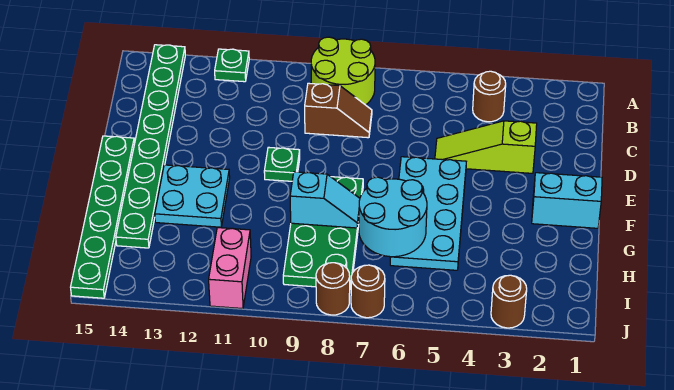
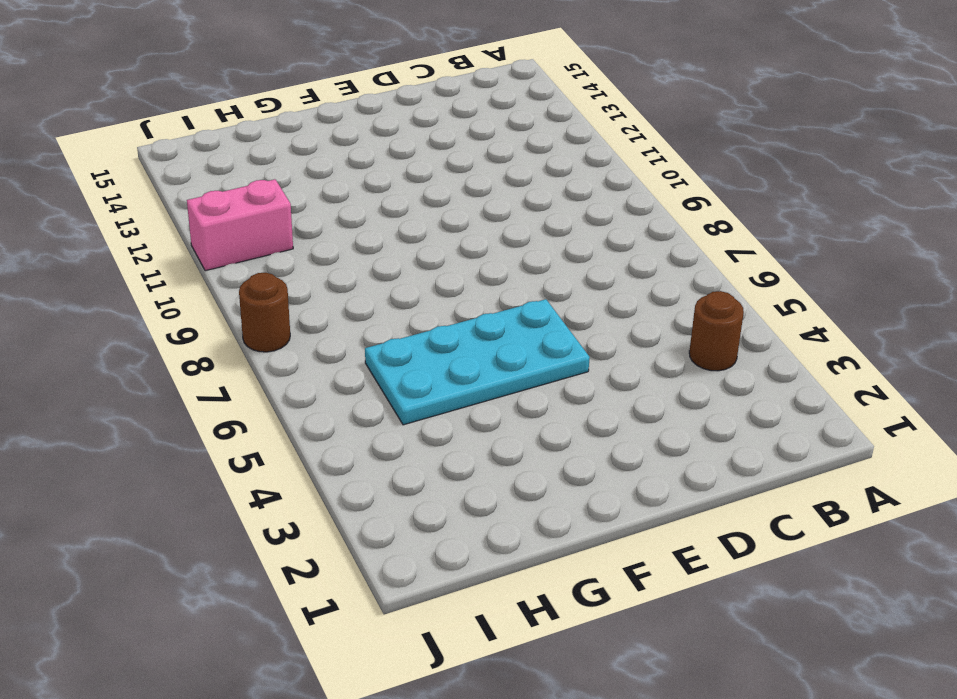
none -> lime round brick A8:B9 level 1
none -> green plate A12 level 1
none -> green plate A14:H14 level 1

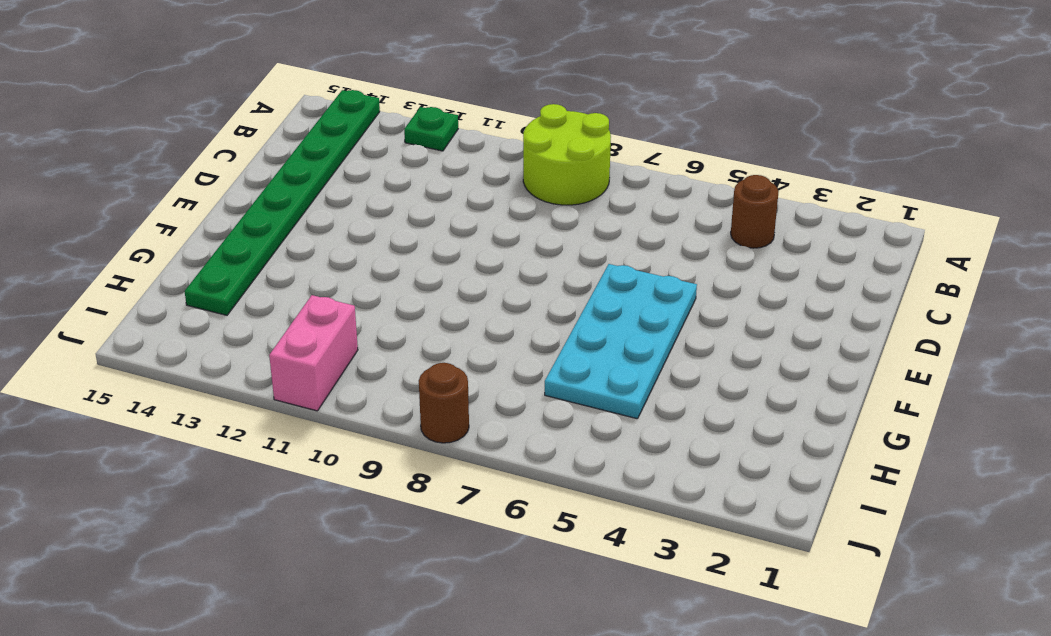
none -> brown slope C8:C9 level 1 top 9
none -> lime slope D3:D5 level 1 top 3
none -> green plate E10 level 1

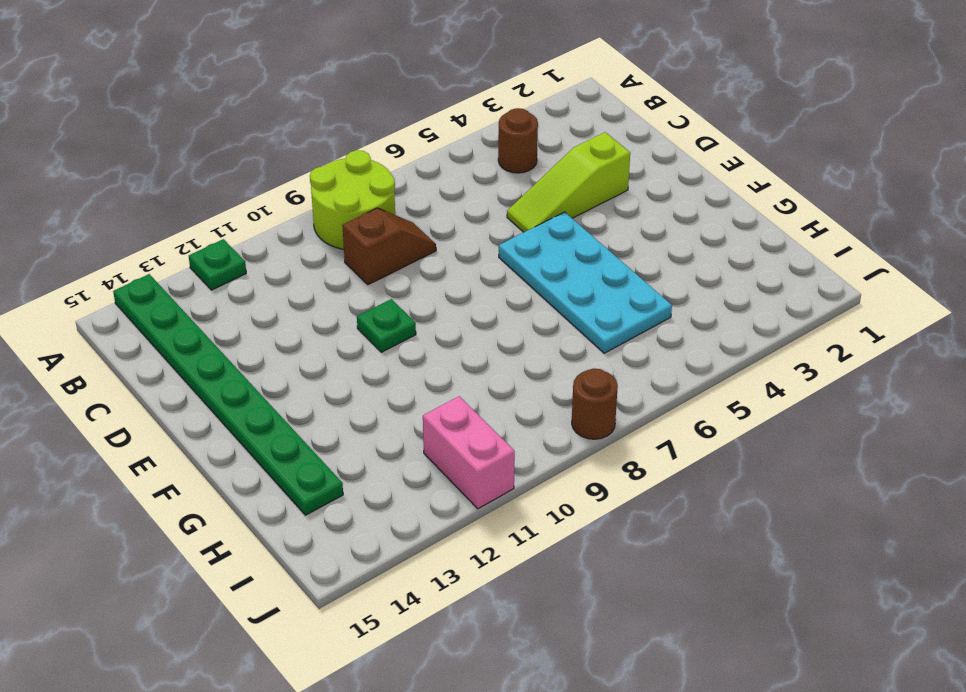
none -> green plate E15:J15 level 1
none -> cyan brick F1:F2 level 1
none -> green plate F8:I9 level 1

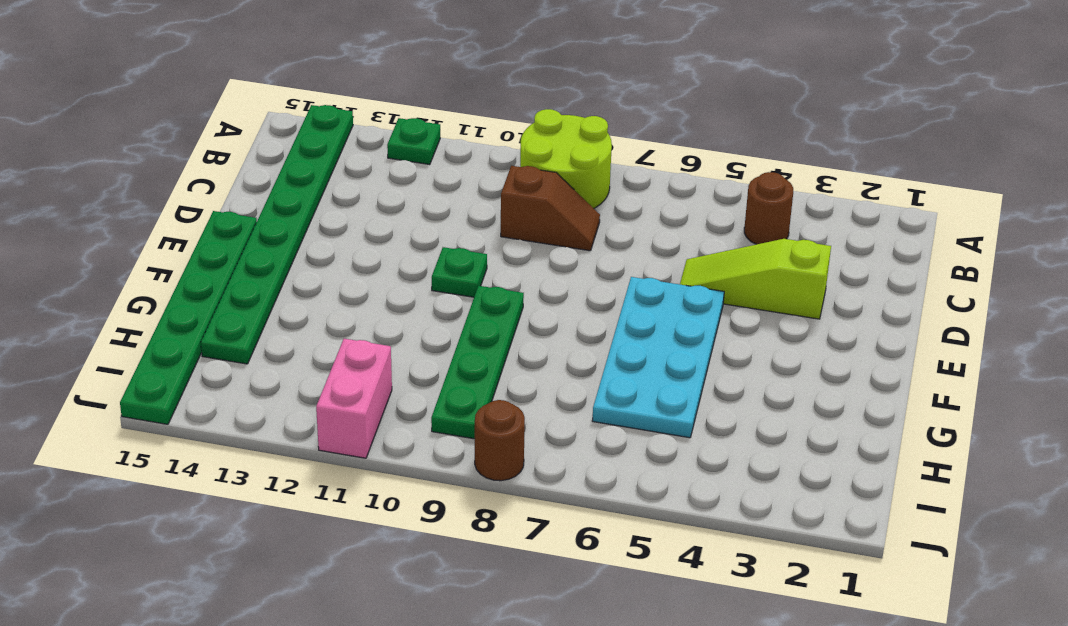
green plate F9:I9 level 1 -> green plate F8:I9 level 1
none -> cyan brick F1:F2 level 1
none -> cyan plate F12:G13 level 1
none -> brown round brick J3 level 1

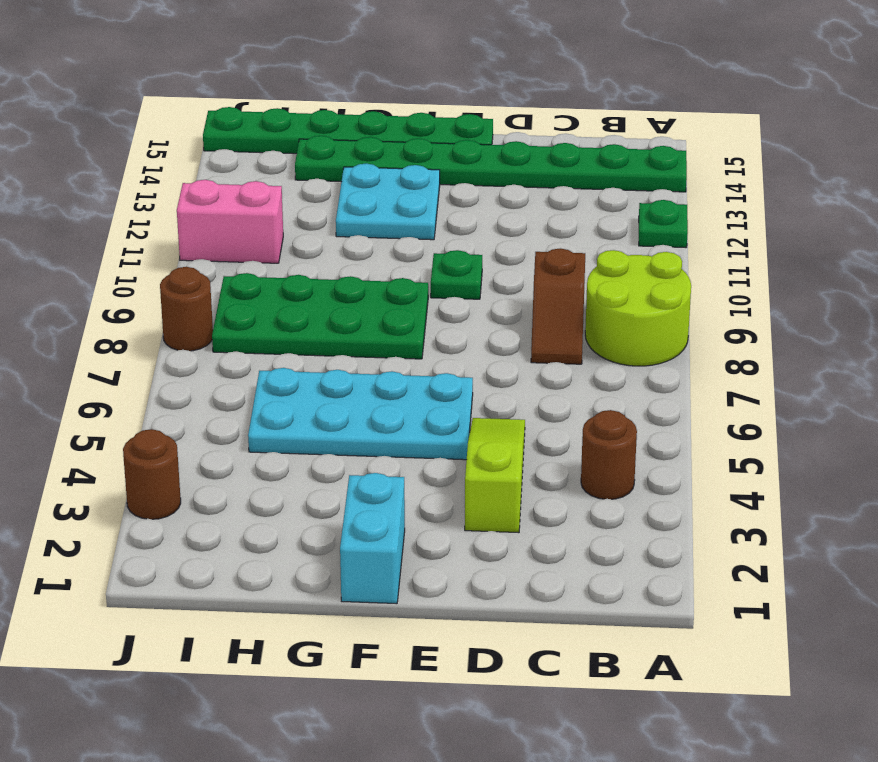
none -> brown round brick J7 level 1
none -> cyan round brick G6:H7 level 2
none -> cyan slope G8:G9 level 2 top 9

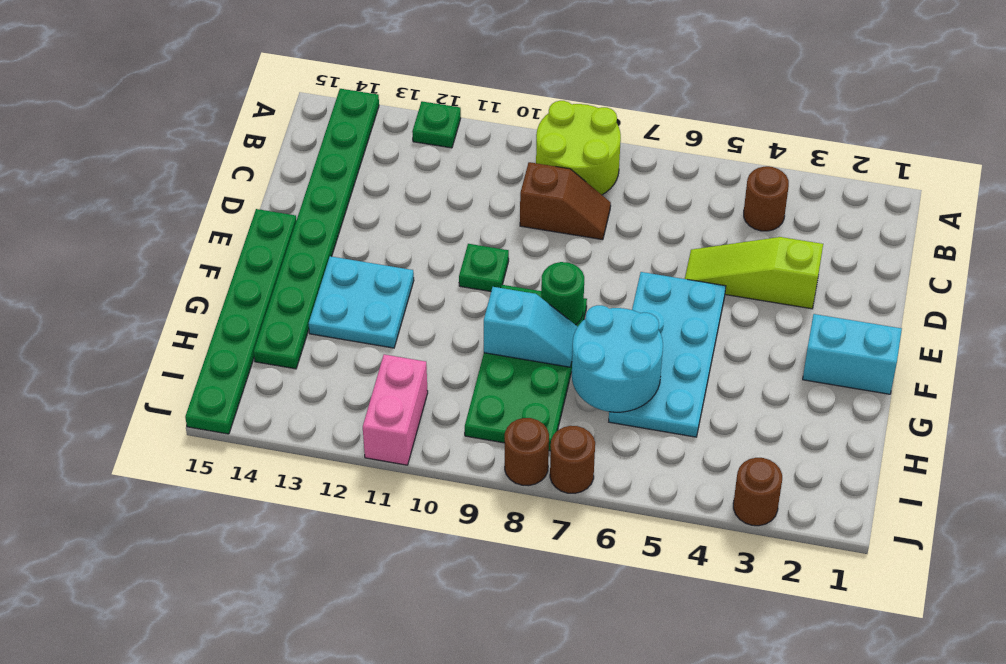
green round brick F8 level 2 -> none

